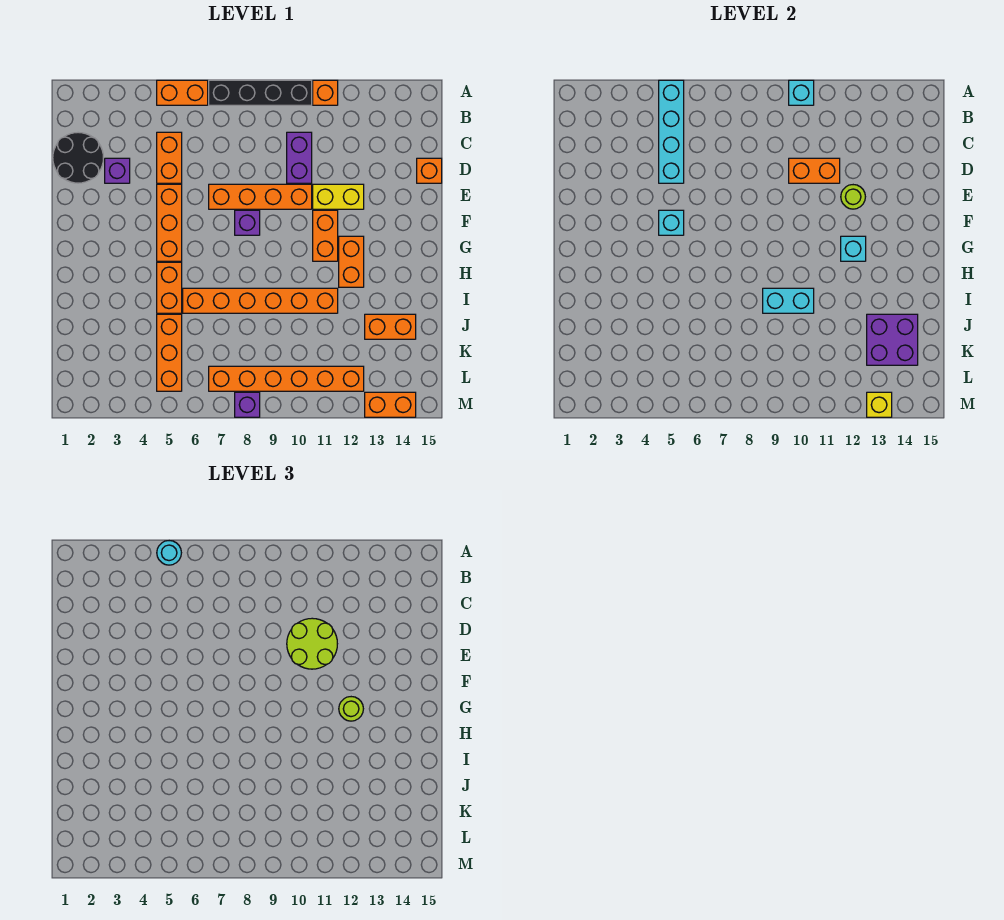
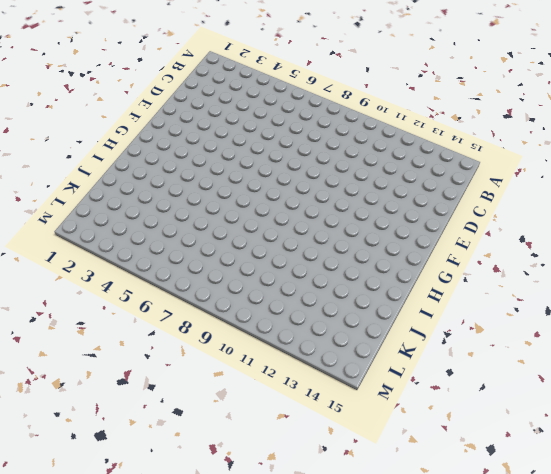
none -> orange brick A5:A6 level 1
none -> black brick A7:A10 level 1
none -> orange brick A11 level 1
none -> black round brick C1:D2 level 1

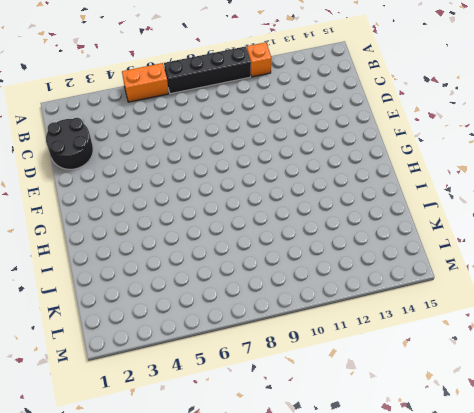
none -> orange brick C5:D5 level 1
none -> purple brick C10:D10 level 1
none -> purple brick D3 level 1
none -> orange brick D15 level 1

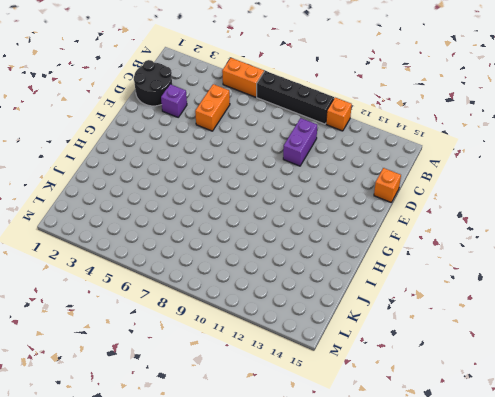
none -> orange brick E5:G5 level 1
none -> orange brick E7:E10 level 1
none -> yellow brick E11:E12 level 1
none -> purple brick F8 level 1

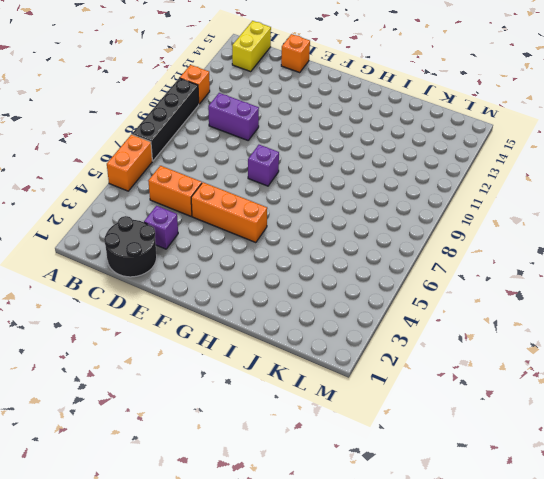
yellow brick B14:B15 level 1 -> yellow brick E11:E12 level 1
none -> orange brick E7:E10 level 1
none -> orange brick F11:G11 level 1
none -> orange brick G12:H12 level 1
none -> orange brick H5:I5 level 1

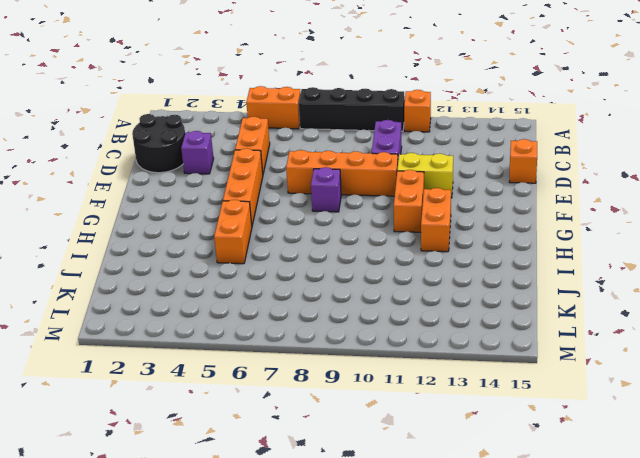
none -> orange brick I6:I11 level 1
none -> orange brick J5:L5 level 1
none -> orange brick J13:J14 level 1
none -> orange brick L7:L12 level 1

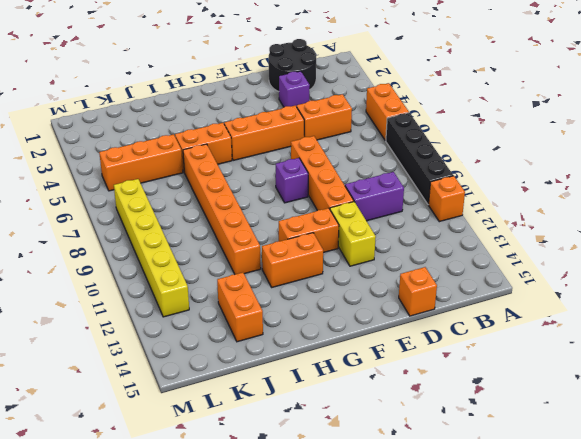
yellow brick L7:L12 level 1 -> orange brick L7:L12 level 1
none -> purple brick M8 level 1
none -> orange brick M13:M14 level 1
none -> cyan brick A5:D5 level 2
none -> cyan brick A10 level 2

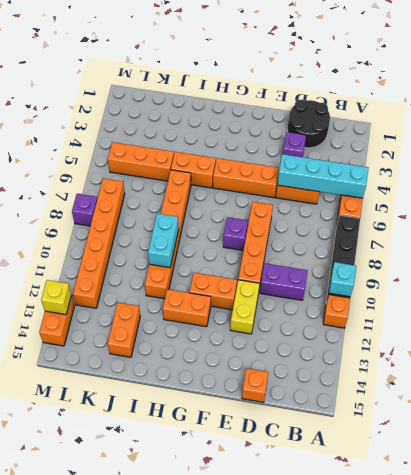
none -> orange brick D10:D11 level 2
none -> lime round brick E12 level 2
none -> cyan brick F5 level 2
none -> cyan brick G12 level 2

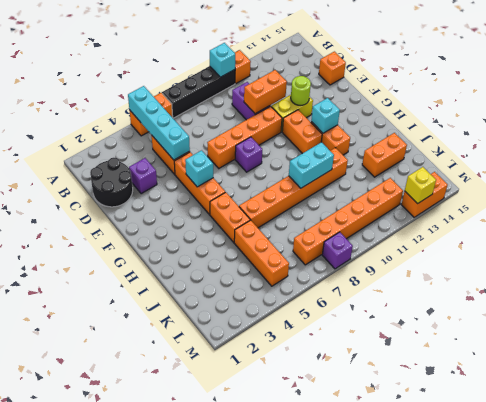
none -> purple brick J13:K14 level 2
none -> cyan round brick A5 level 3
none -> lime round brick D10:E11 level 3
none -> lime round brick G12 level 3

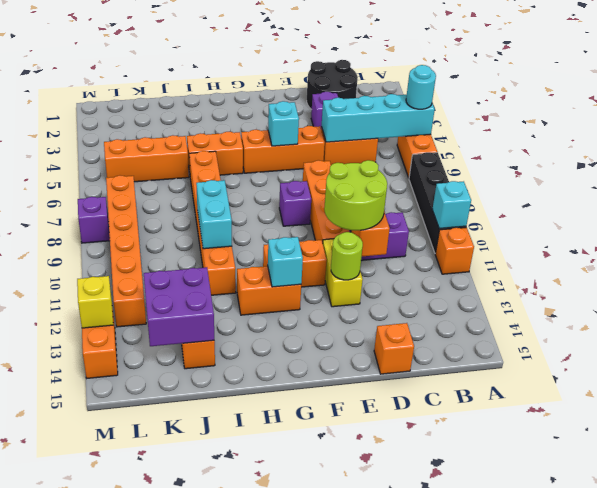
none -> lime round brick G12 level 3

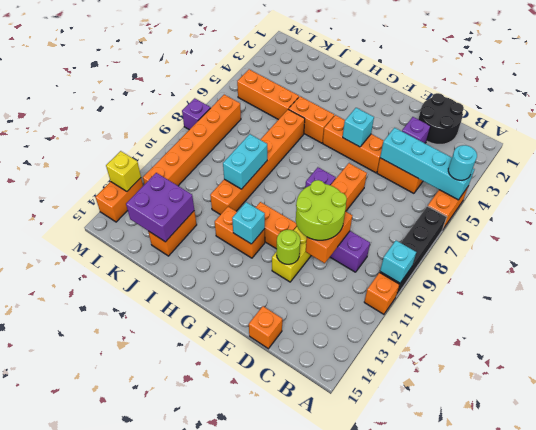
none -> lime round brick G12 level 3

